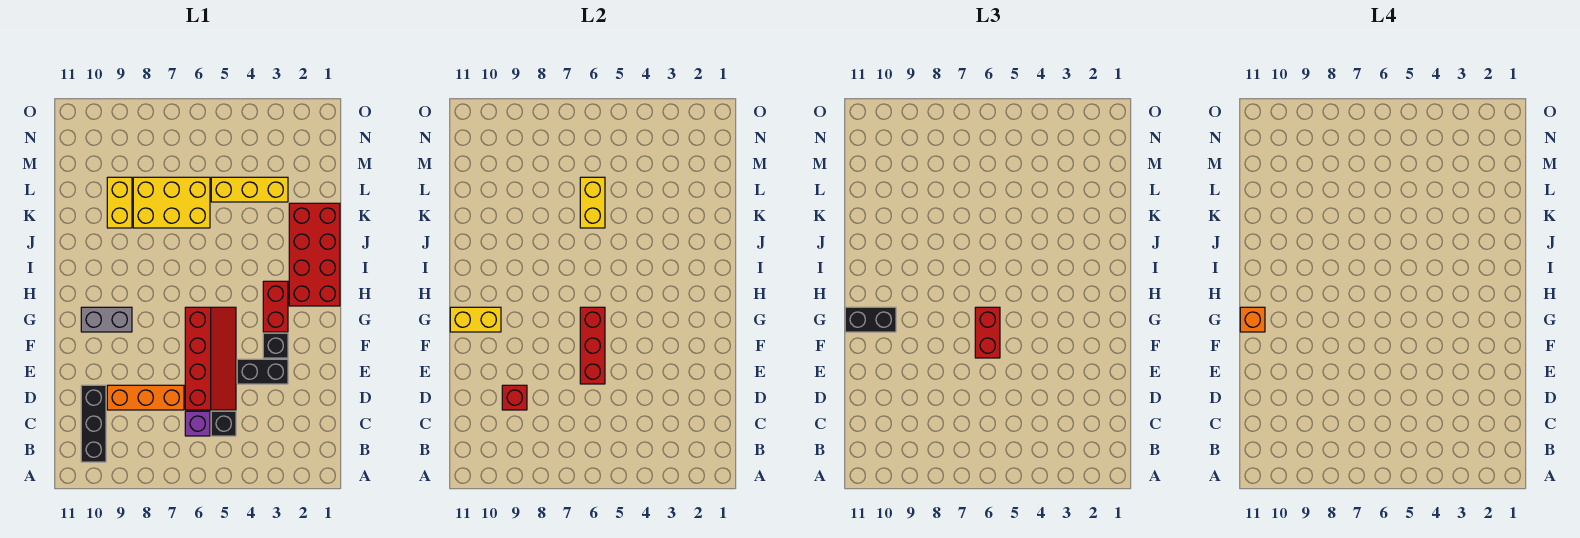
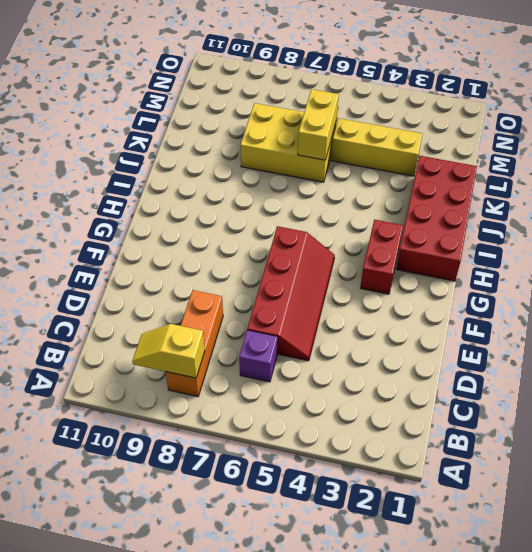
orange brick B8:D8 level 1 -> orange brick D7:D9 level 1
yellow slope B8:B9 level 2 top 8 -> none
none -> black brick B10:D10 level 1
none -> black brick C5 level 1
none -> black brick E3:E4 level 1

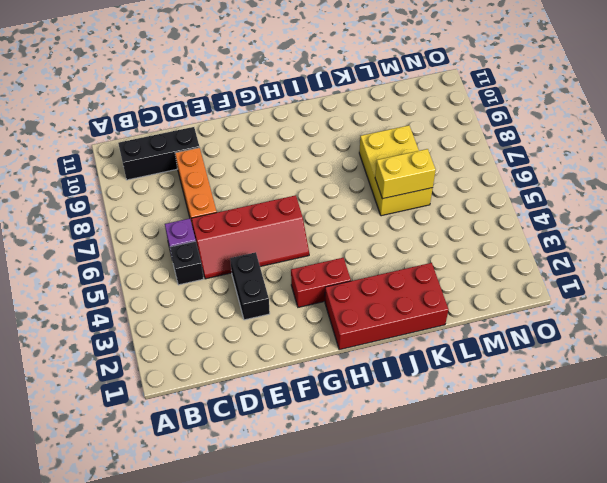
none -> black brick F3 level 1
none -> grey brick G9:G10 level 1
none -> yellow brick K9:L9 level 1

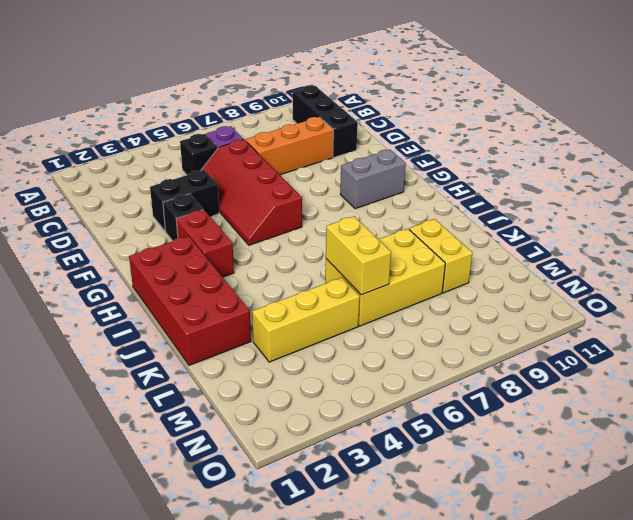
none -> red brick D9 level 2
none -> red brick E6:G6 level 2
none -> yellow brick G10:G11 level 2

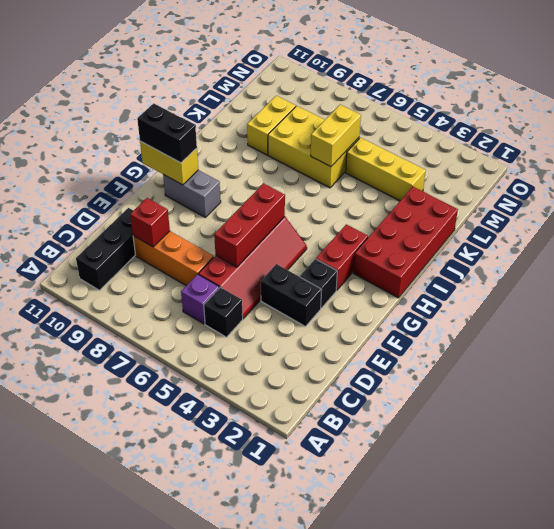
none -> red brick F6:G6 level 3
none -> orange brick G11 level 4

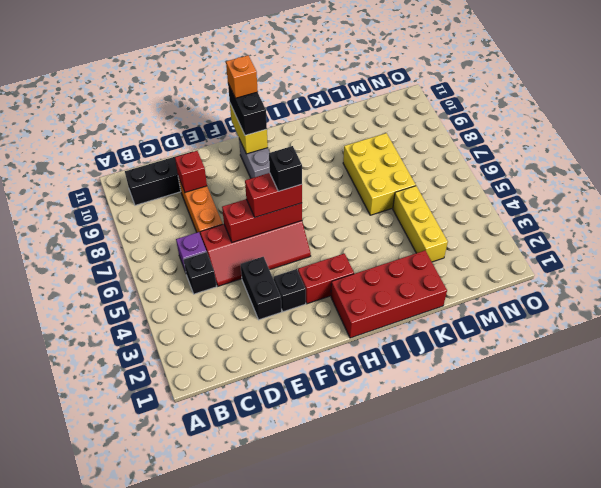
black brick G6 level 4 -> none
none -> yellow brick K9:L9 level 1
none -> yellow brick K6:L6 level 2

